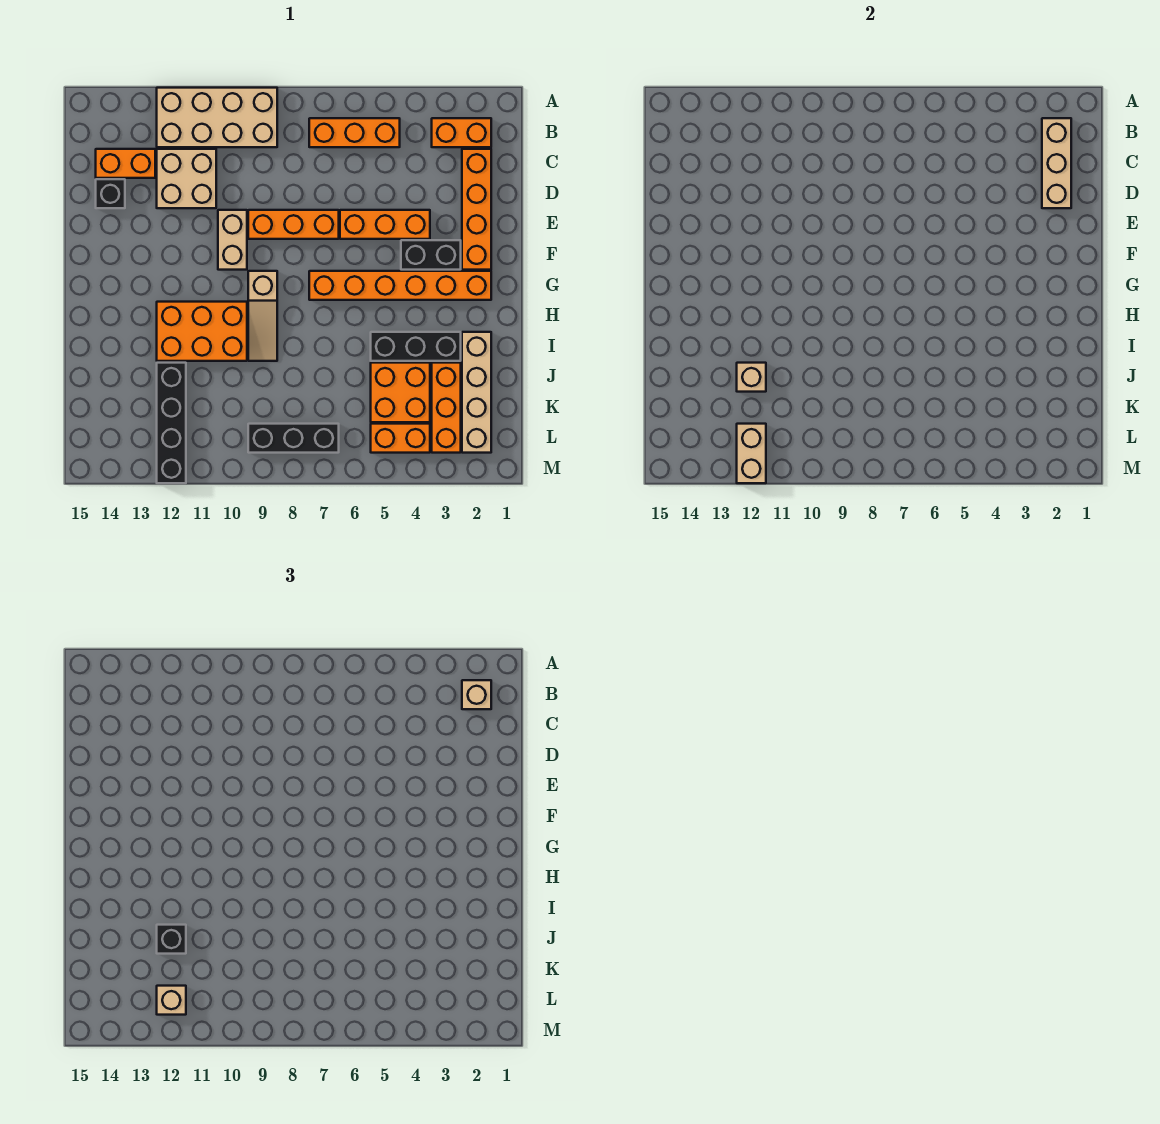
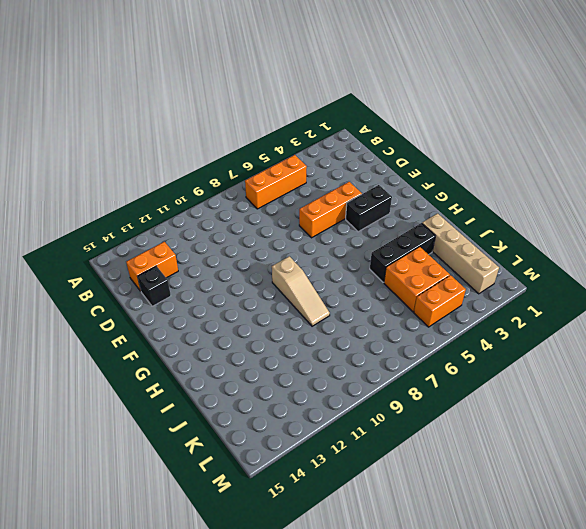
none -> tan brick A9:B12 level 1
none -> orange brick B2:B3 level 1
none -> orange brick C2:F2 level 1

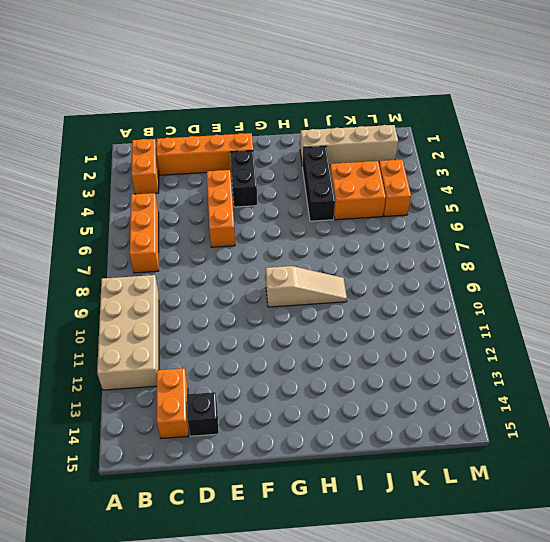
none -> tan brick C11:D12 level 1
none -> orange brick E7:E9 level 1
none -> tan brick E10:F10 level 1

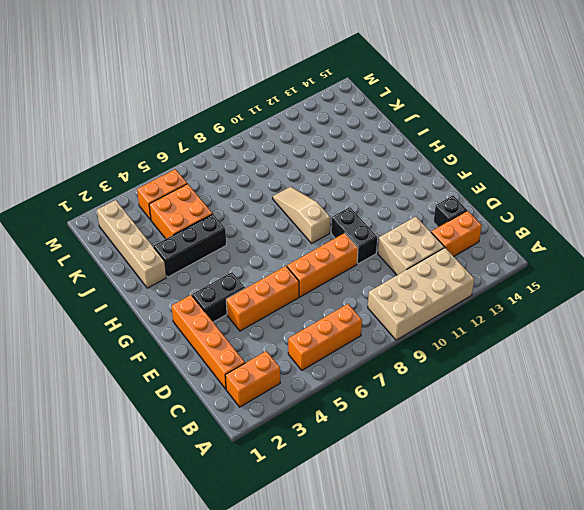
black brick E10:F10 level 1 -> tan brick E10:F10 level 1
none -> orange brick G2:G7 level 1
none -> orange brick H10:I12 level 1
none -> orange brick J3:L3 level 1

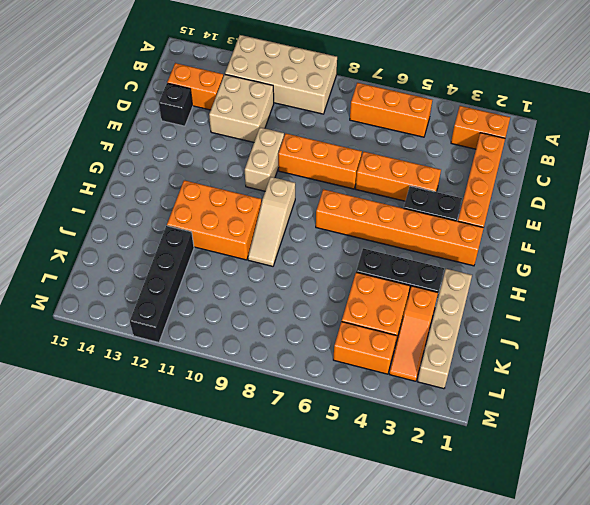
orange slope J3:L3 level 1 top J -> orange brick J3:L3 level 1
none -> black brick L7:L9 level 1
none -> tan brick B2:D2 level 2
none -> tan brick J12 level 2

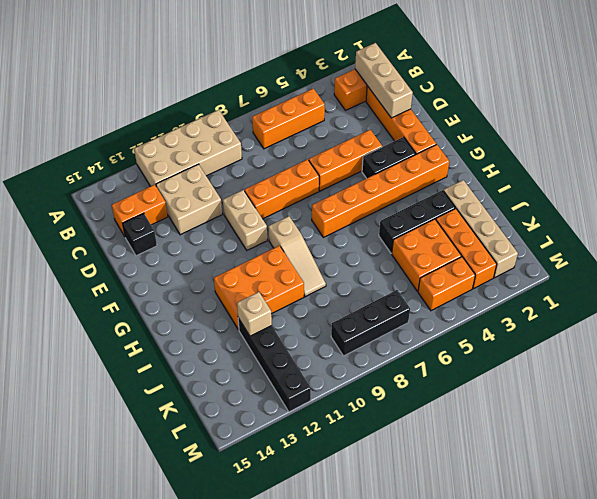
none -> tan brick L12:M12 level 2
none -> tan brick B2 level 3
none -> black brick J12 level 3

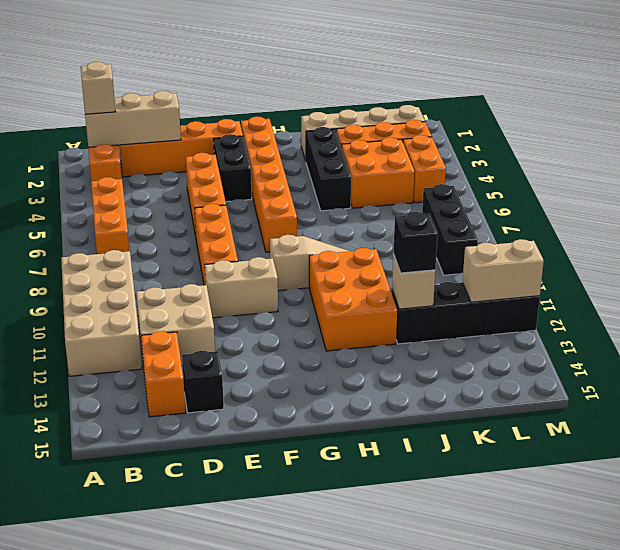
none -> tan brick L12 level 3

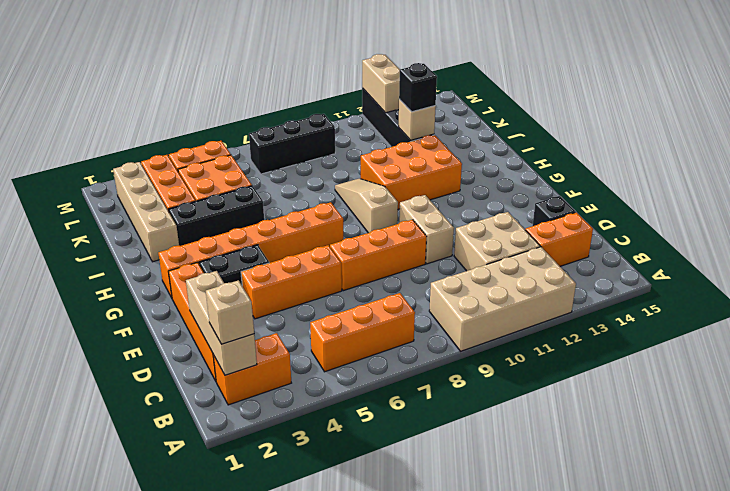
none -> tan brick L12 level 3

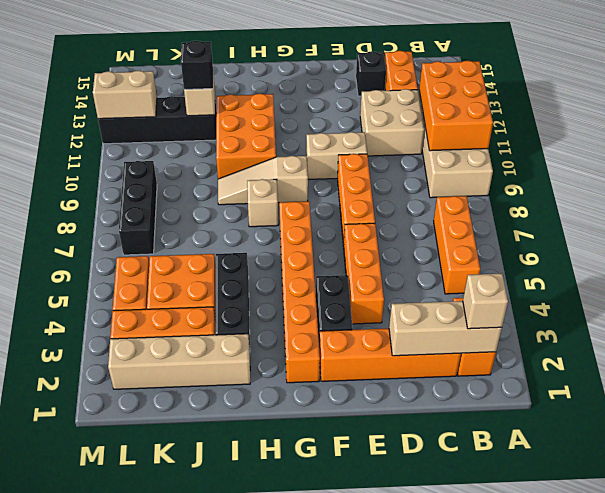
orange brick A10:B12 level 2 -> none
tan brick H8 level 1 -> tan brick L12 level 3

